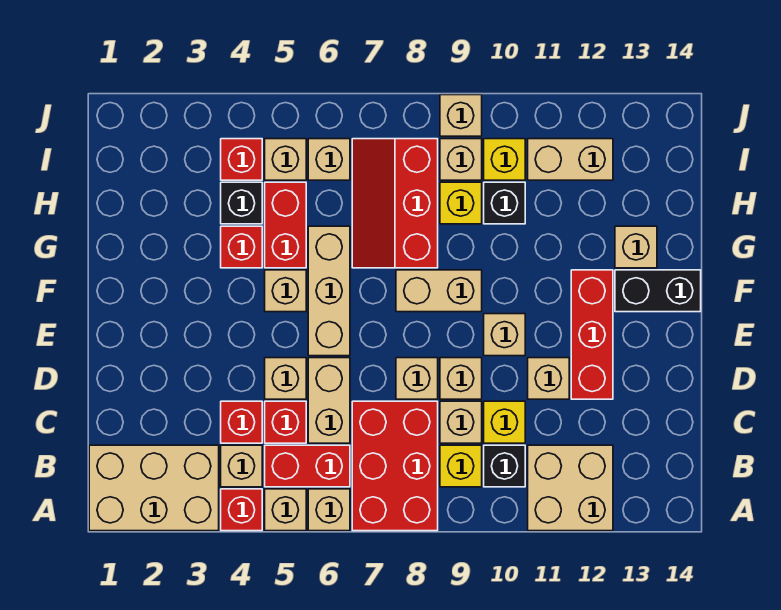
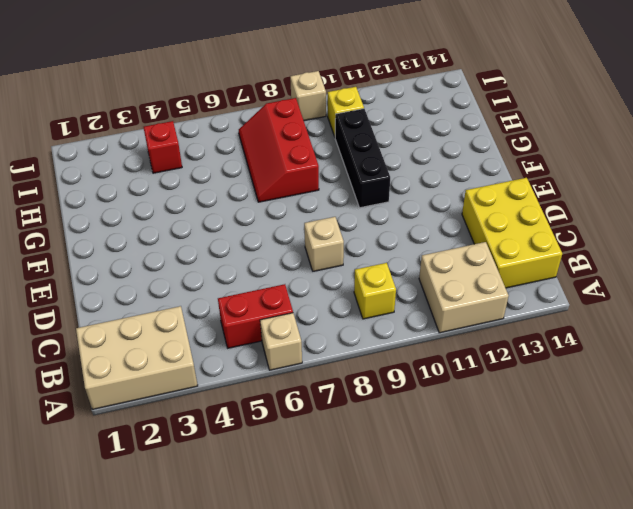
yellow brick B13:D14 level 1 -> none
black brick F10:H10 level 1 -> black brick H10 level 1
none -> red brick A4 level 1
none -> tan brick A5 level 1
none -> red brick A7:C8 level 1
none -> tan brick B4 level 1

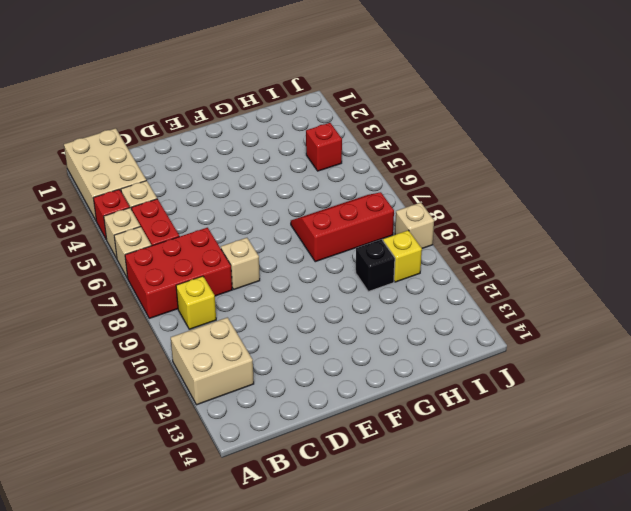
none -> black brick B10 level 1
none -> red brick C4 level 1
none -> red brick C5 level 1
none -> tan brick C6:D6 level 1

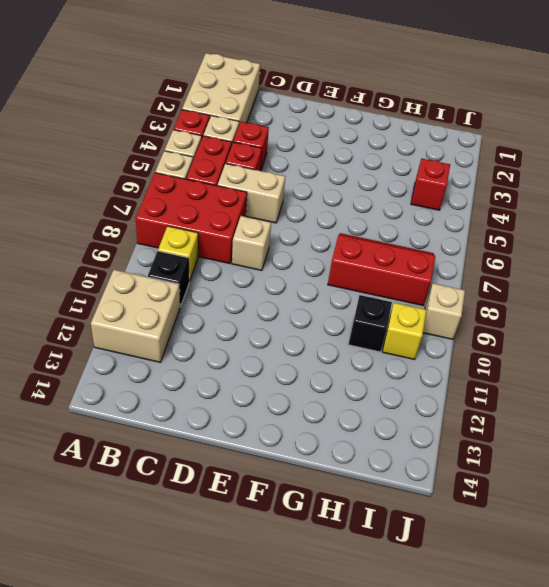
none -> tan brick C9 level 1
none -> yellow brick C10 level 1
none -> tan brick D5 level 1
none -> tan brick D9 level 1

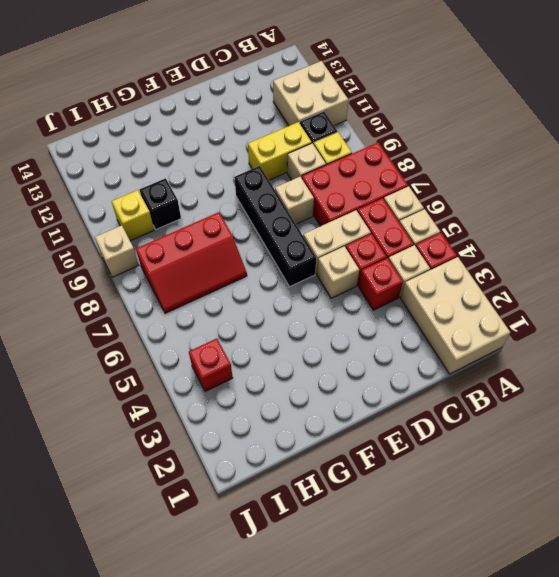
yellow brick C10:D10 level 1 -> yellow brick C10 level 1
black brick E6:E9 level 1 -> tan brick E6:G6 level 1
none -> tan brick D9 level 1
none -> tan brick D11 level 1
none -> red brick D12:F12 level 1
none -> tan brick E10 level 1

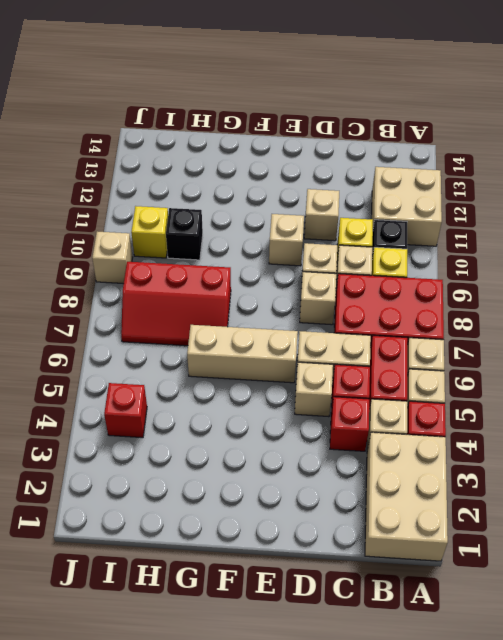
none -> red brick D12:F12 level 1
none -> tan brick F5 level 1
none -> tan brick F8:F9 level 1
none -> black brick F13:F14 level 1

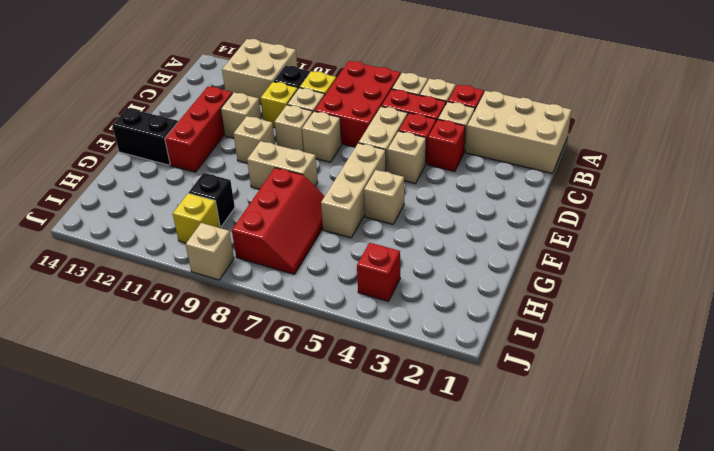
none -> red brick G4 level 1
none -> red brick G5:H5 level 1
none -> tan brick G13 level 1
none -> black brick H4 level 1

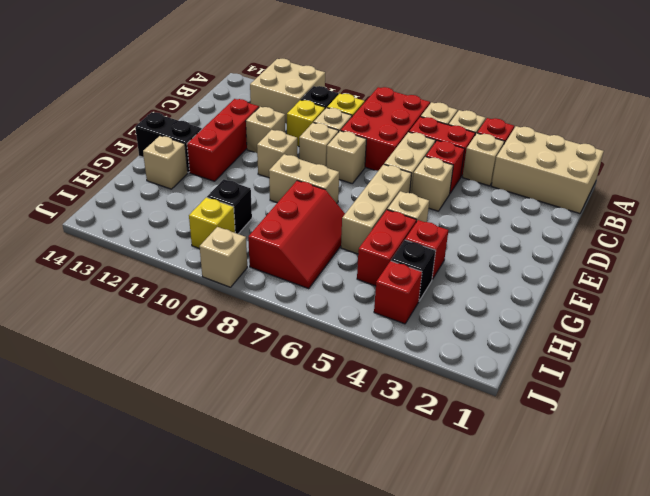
none -> red brick C4 level 1
none -> yellow brick H9 level 1
none -> tan brick I5 level 1
none -> tan brick I6 level 1

